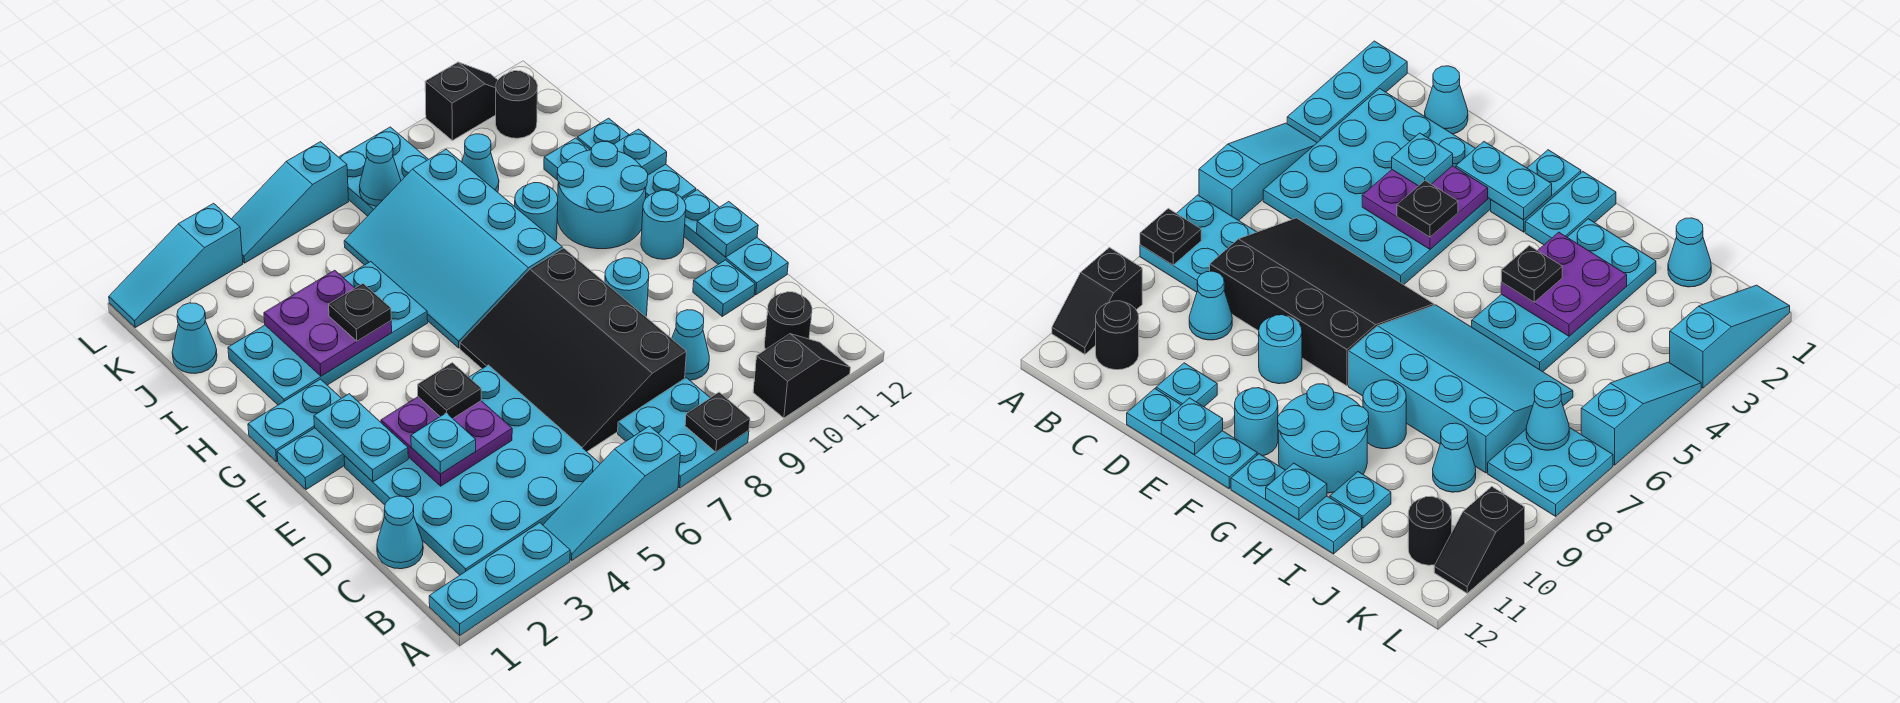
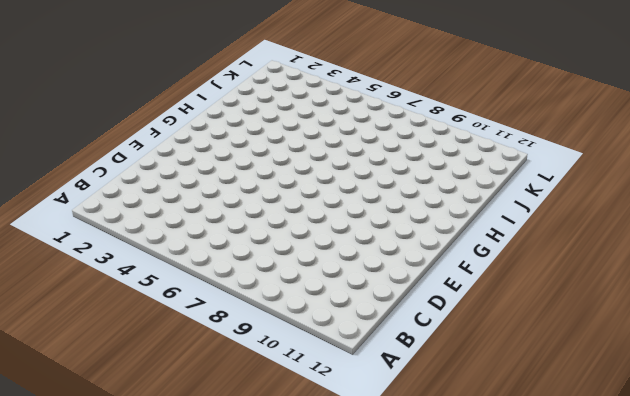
none -> cyan plate A1:A3 level 1
none -> cyan slope A4:A6 level 1 top 6
none -> cyan plate A7:B8 level 1
none -> black slope A10:A11 level 1 top 10

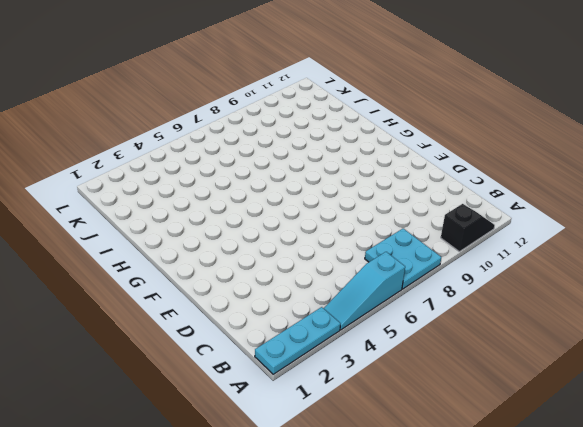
none -> cyan plate B2:E5 level 1
none -> black round brick B11 level 1
none -> cyan cone C1 level 1
none -> black slope C6:F8 level 1 top 8

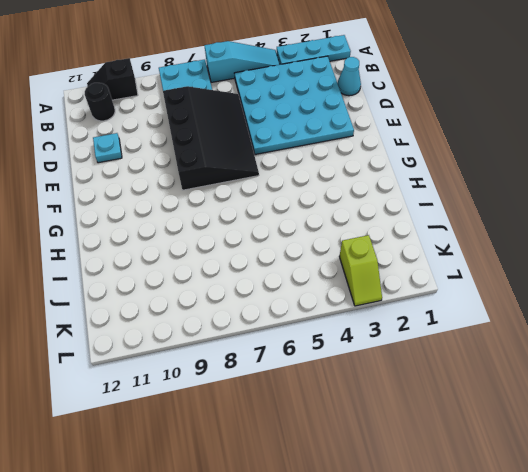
lime slope K3:L3 level 1 top K -> cyan slope L1:L3 level 1 top 3
none -> cyan cone C9 level 1
none -> cyan plate D12:F12 level 1
none -> cyan round brick E9 level 1
none -> cyan plate F1:F2 level 1

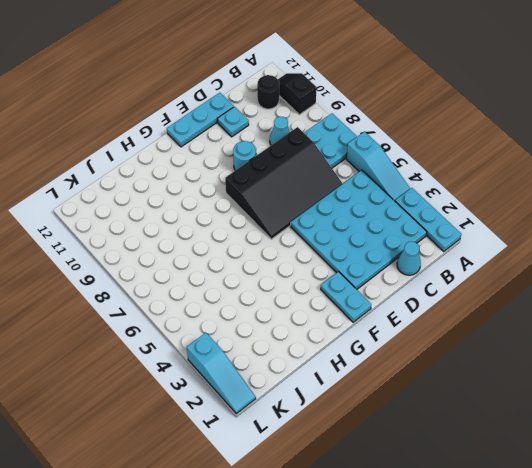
none -> cyan round brick F11 level 1
none -> cyan plate G1:G2 level 1
none -> cyan slope G6:J8 level 1 top 8
none -> cyan round brick G10:H11 level 1

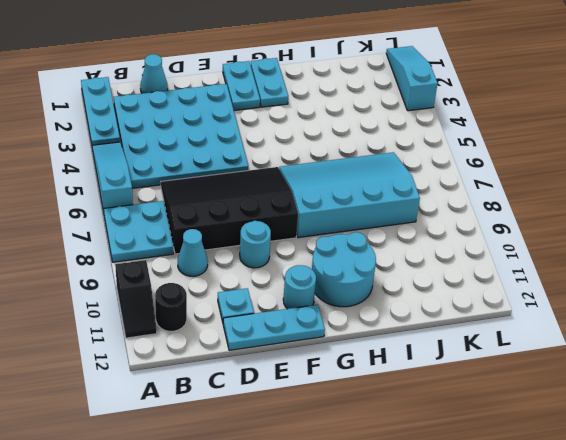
none -> cyan plate G12:I12 level 1
none -> cyan plate H2:I5 level 1
none -> cyan round brick H9 level 1
none -> cyan plate I11 level 1

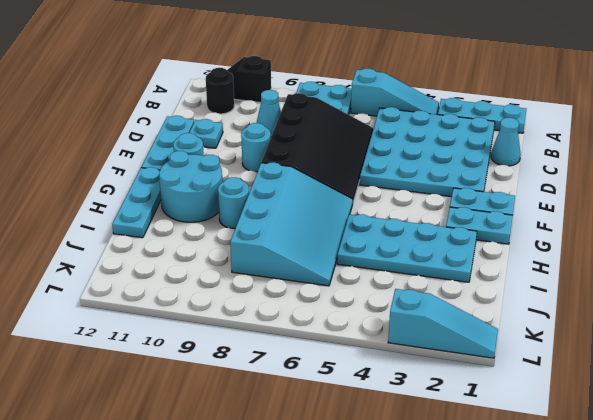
none -> cyan plate I11 level 1
none -> cyan cone J1 level 1
none -> cyan cone J9 level 1
none -> cyan plate K7:L8 level 1

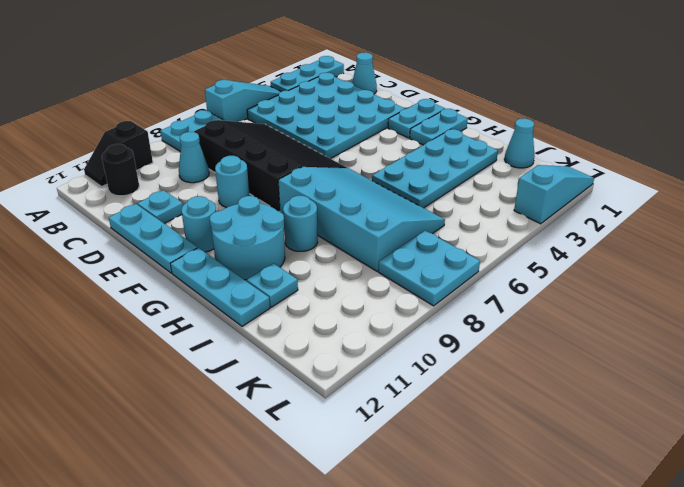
none -> cyan cone J9 level 1
none -> black round brick K11 level 1
none -> cyan slope L4:L6 level 1 top 6
none -> black slope L10:L11 level 1 top 10

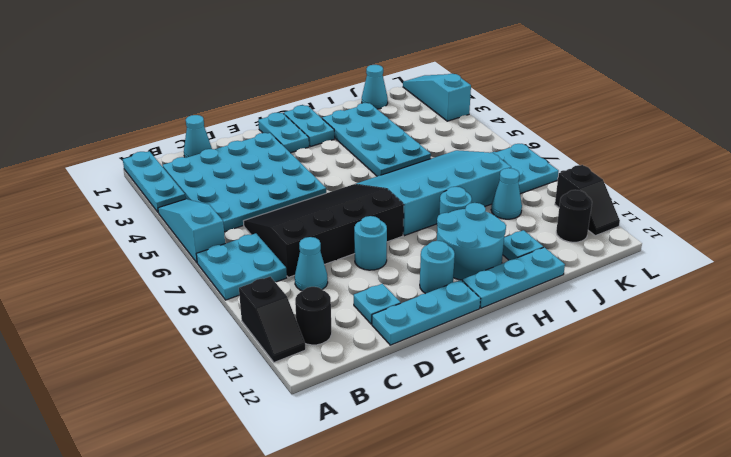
none -> cyan slope L4:L6 level 1 top 6
none -> black plate A8 level 2
none -> purple plate D3:E4 level 2
none -> cyan plate E2:F2 level 2

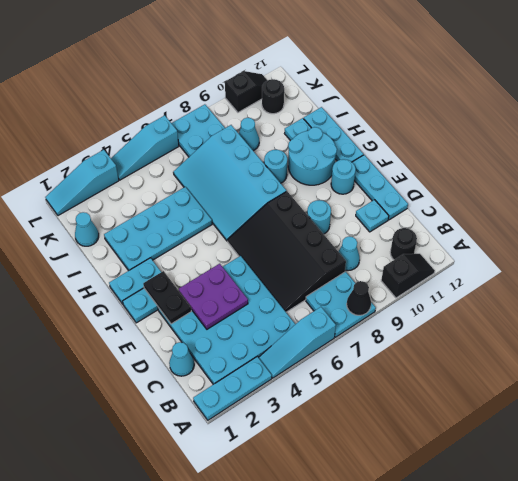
black cone A8 level 2 -> black plate A8 level 2
black plate E2:F2 level 2 -> cyan plate E2:F2 level 2
none -> cyan plate E12 level 2
none -> purple plate H3:I4 level 2
none -> cyan plate H12 level 2
none -> cyan cone K7 level 2

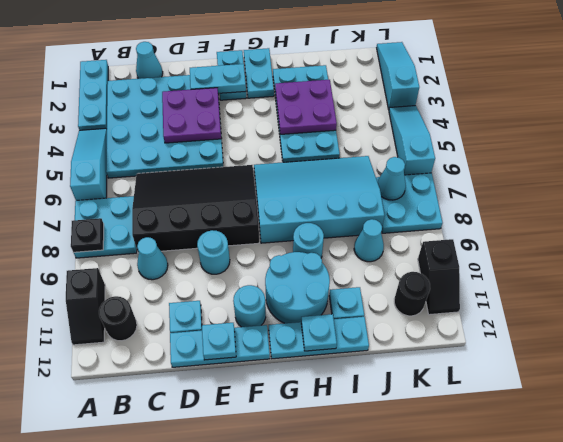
none -> cyan cone J1 level 1
none -> cyan plate D3 level 3
none -> black plate E4 level 3
none -> black plate H4 level 3

